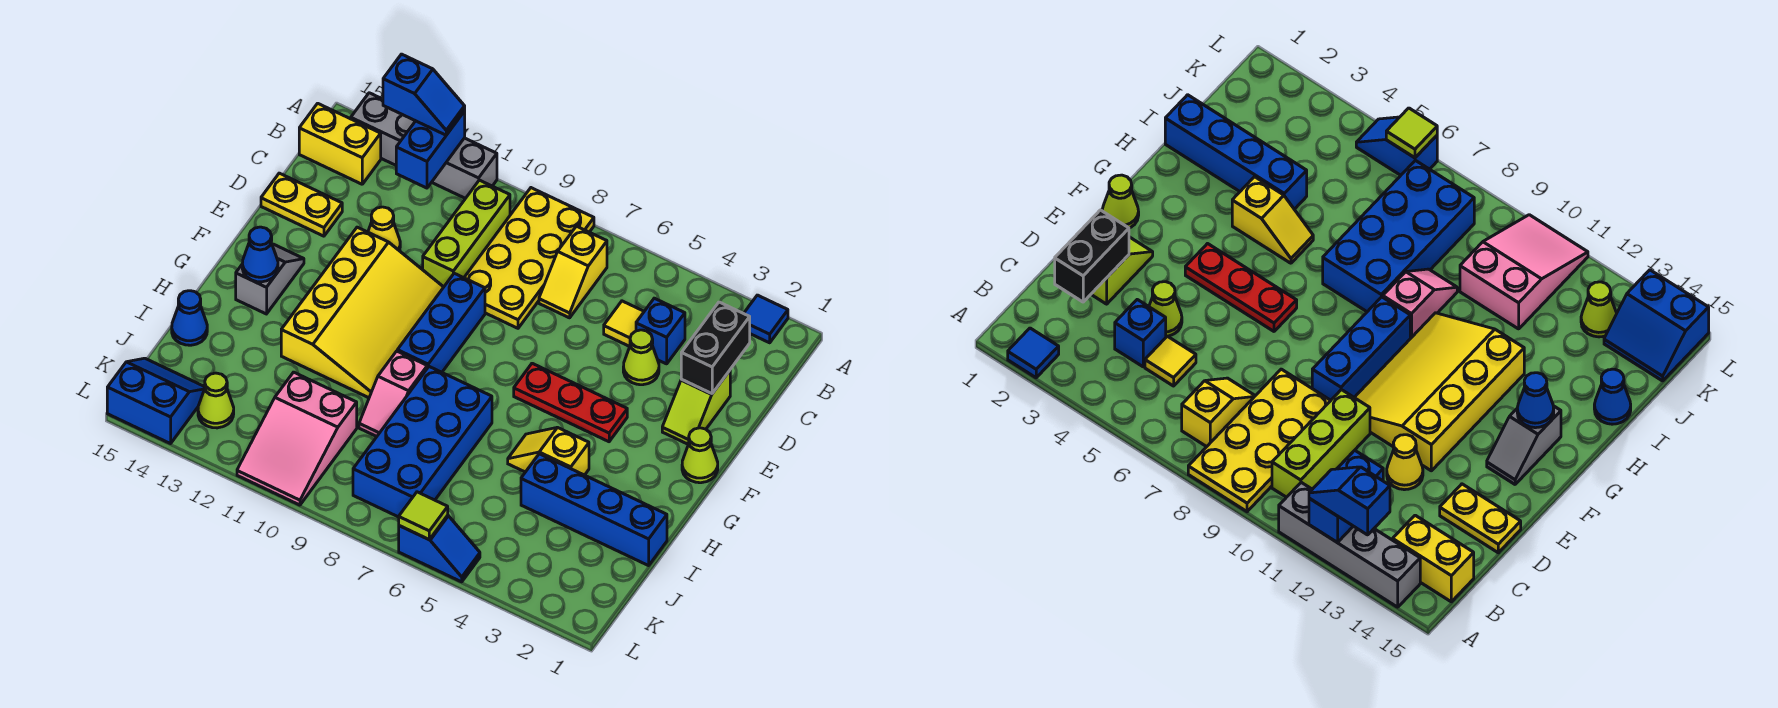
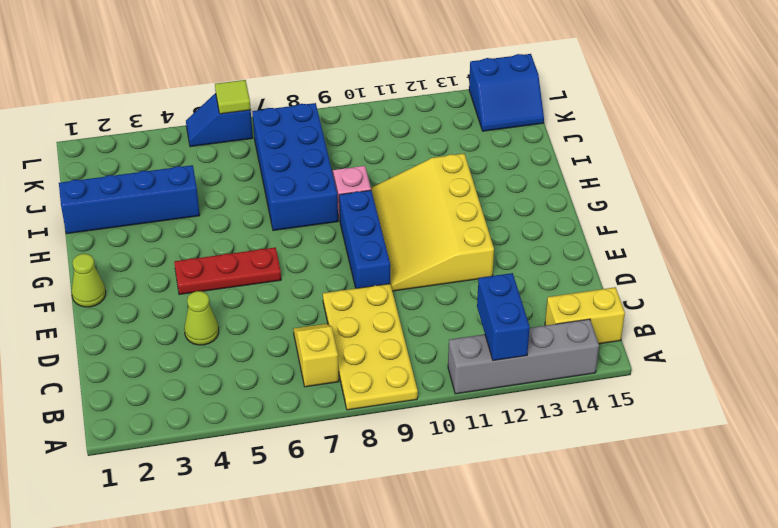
none -> blue tile A2 level 1
none -> lime brick B10:D10 level 1
none -> blue brick C4 level 1
none -> yellow tile C5 level 1

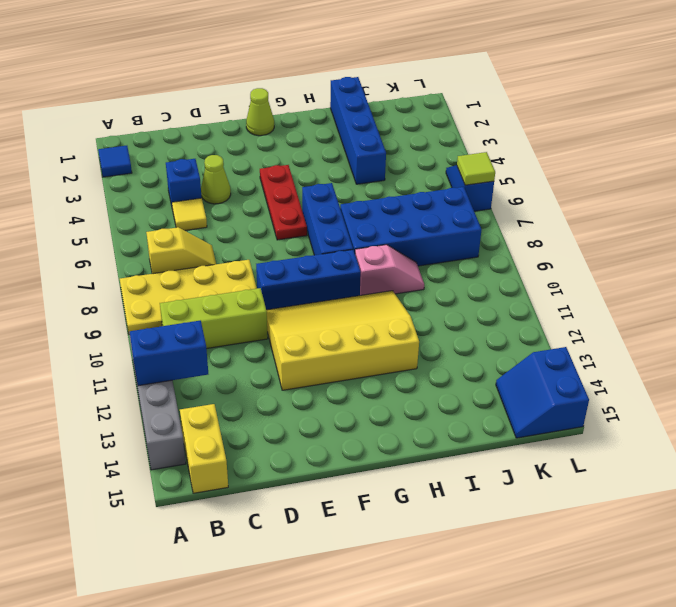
blue brick G6:G8 level 1 -> none
none -> lime slope D2:E2 level 1 top D
none -> yellow cone D12 level 1
none -> yellow plate D14:D15 level 1
none -> grey slope F14:G14 level 1 top G

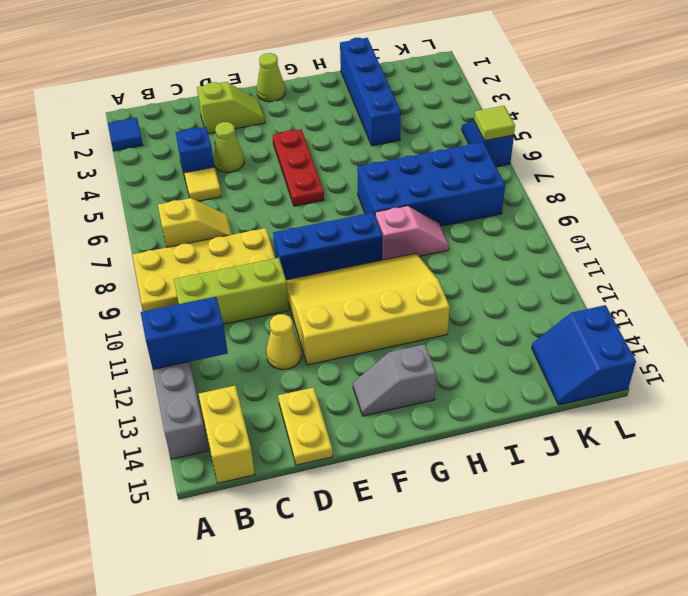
none -> yellow slope H4:H5 level 1 top 4
none -> blue cone I15 level 1
none -> pink slope J10:L11 level 1 top J
none -> lime cone K13 level 1

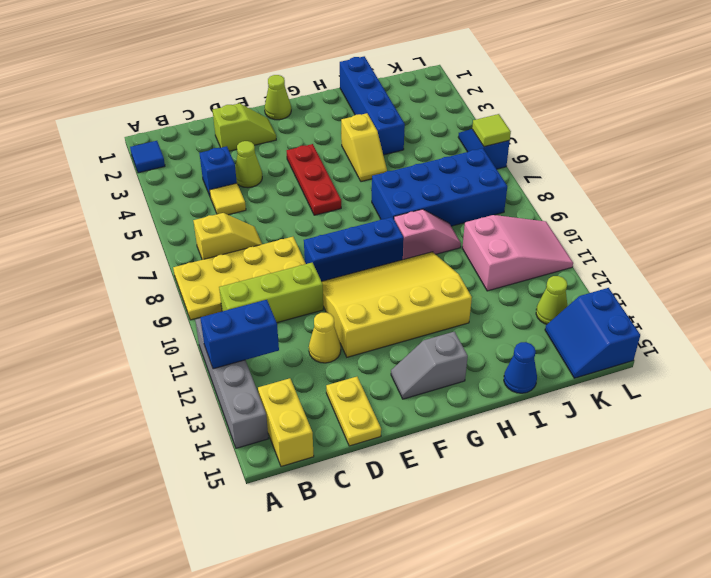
none -> black brick C2:D2 level 2
none -> blue cone G14 level 2
none -> blue slope A12:A13 level 3 top 13

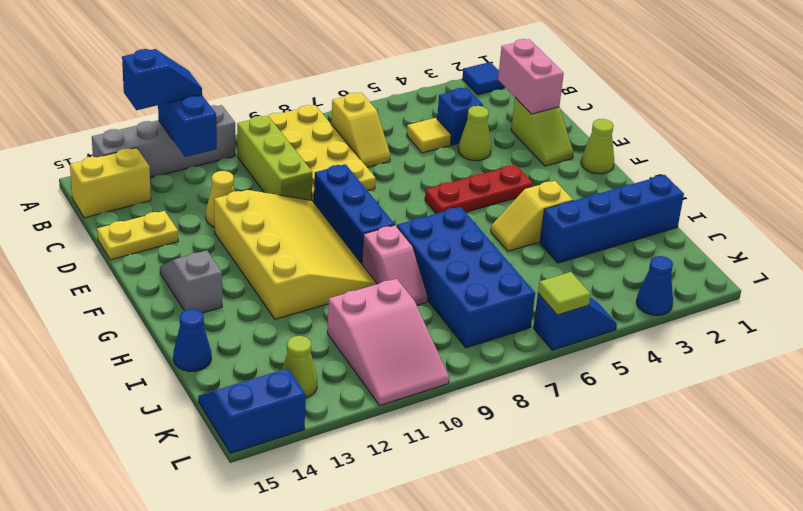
pink brick C2:D2 level 2 -> black brick C2:D2 level 2
blue cone L3 level 1 -> blue cone G14 level 2

